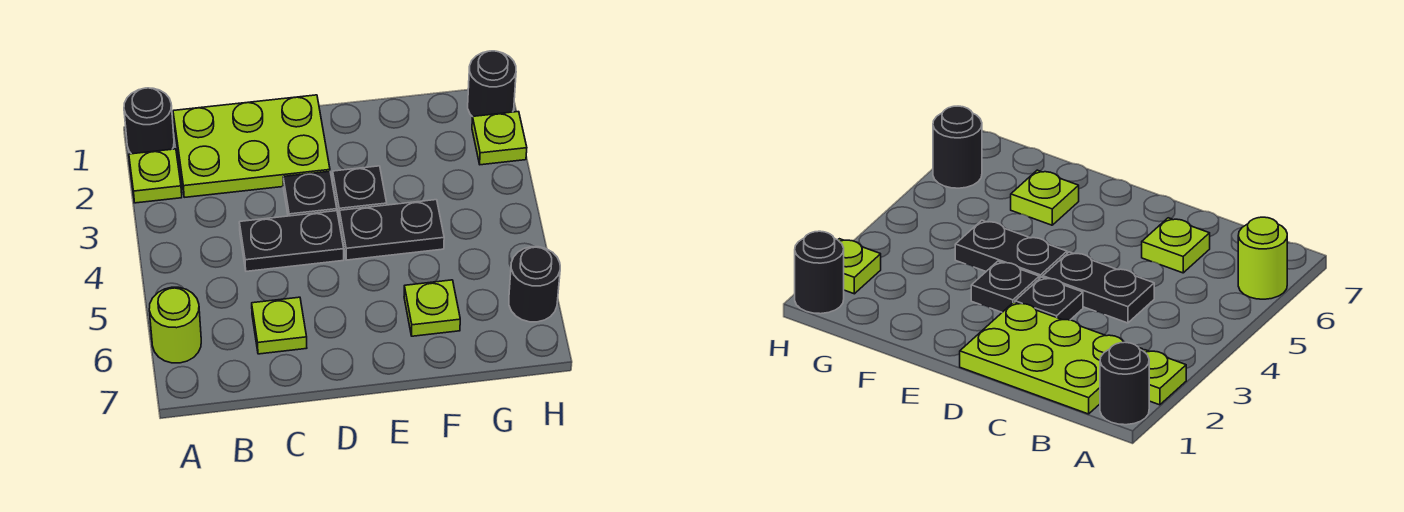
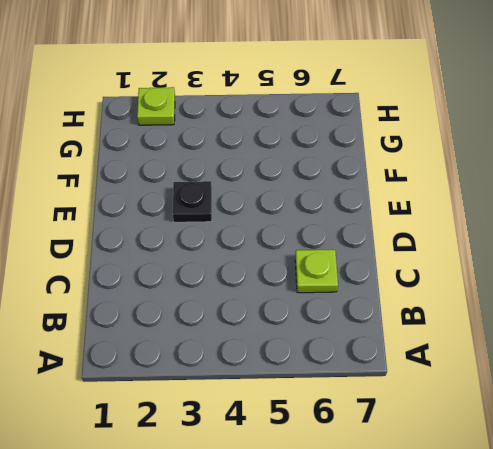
none -> black round brick A1 level 1
none -> lime plate A2 level 1
none -> lime round brick A6 level 1

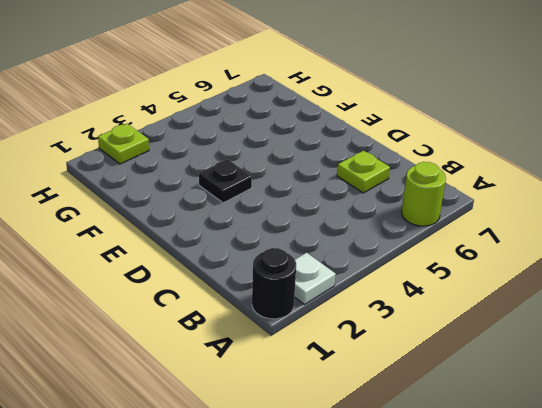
white plate A2 level 1 -> lime plate A2 level 1
none -> lime plate B1:D2 level 1
none -> black plate C4:D4 level 1
none -> black plate D3 level 1

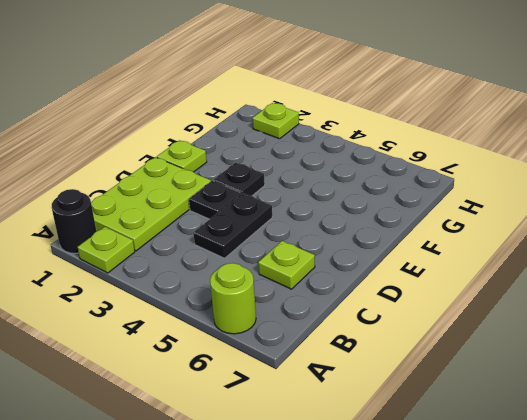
lime plate E1 level 1 -> lime plate F6 level 1
none -> black plate E4:F4 level 1
none -> black round brick H1 level 1
none -> black round brick H6 level 1

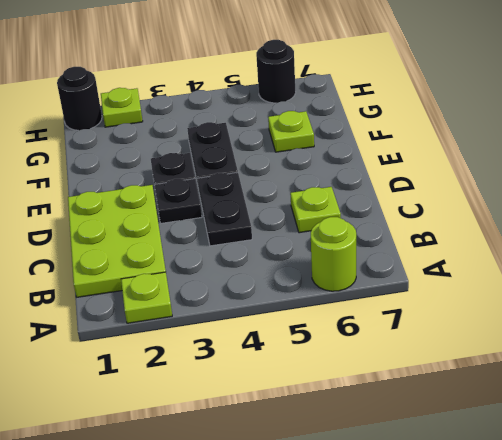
none -> black round brick A1 level 1

